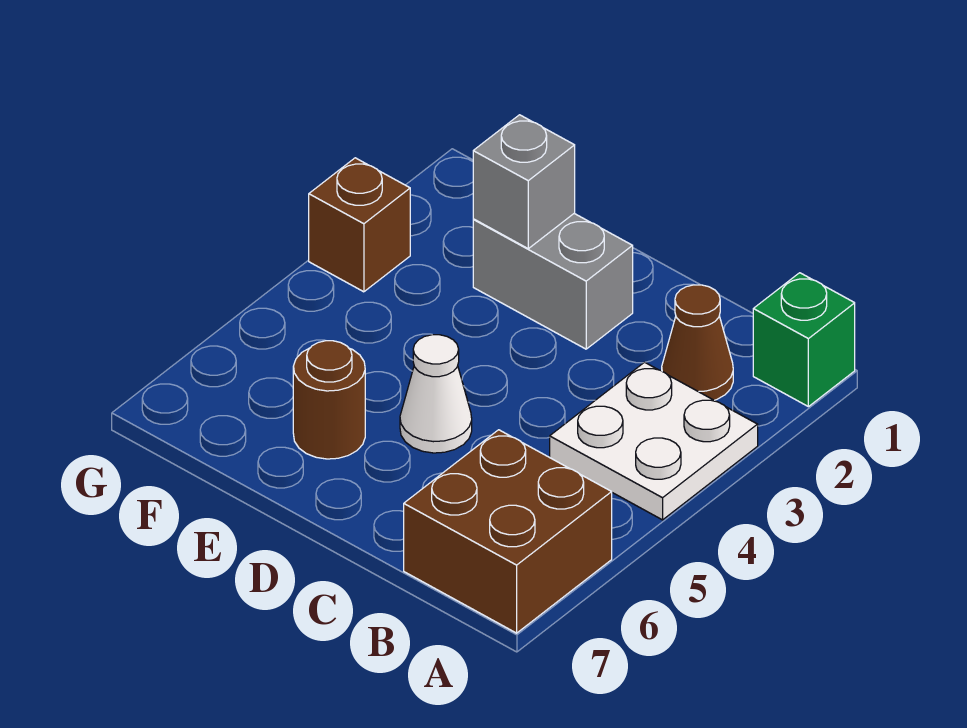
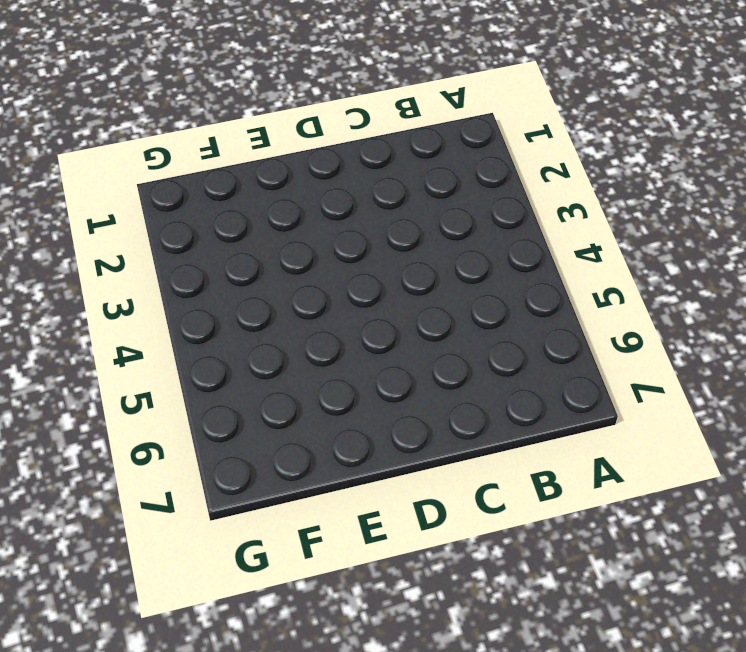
none -> green brick A1 level 1
none -> white plate A3:B4 level 1

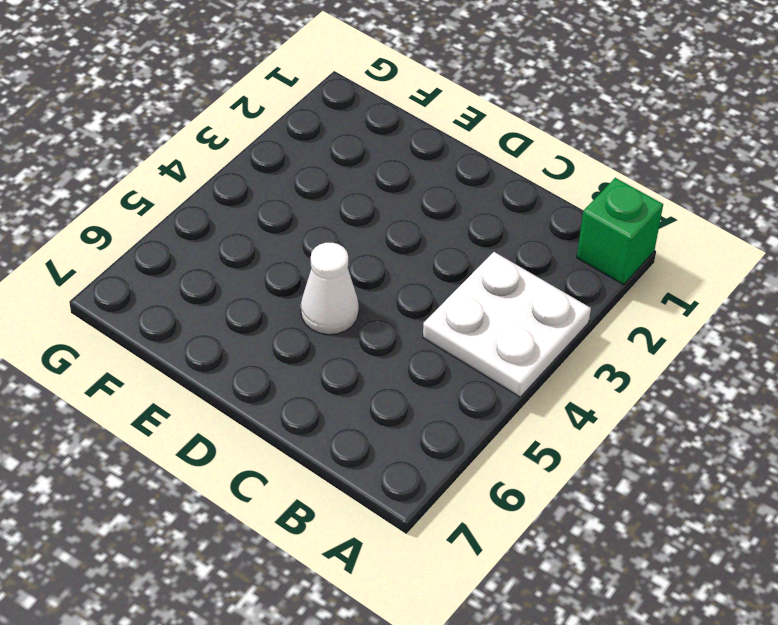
none -> brown brick A6:B7 level 1
none -> brown cone B2 level 1

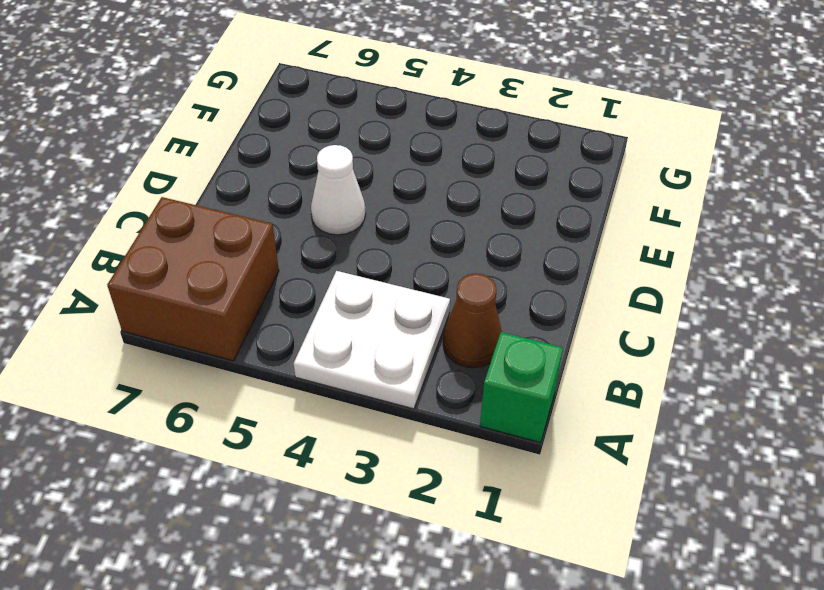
none -> grey brick D2:E2 level 1
none -> brown round brick E6 level 1

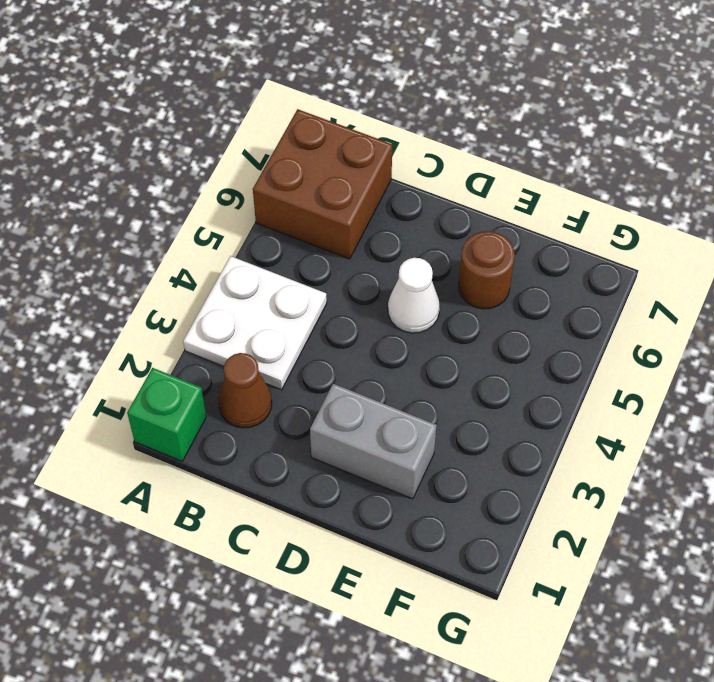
none -> brown brick G3 level 1
none -> grey brick E2 level 2

